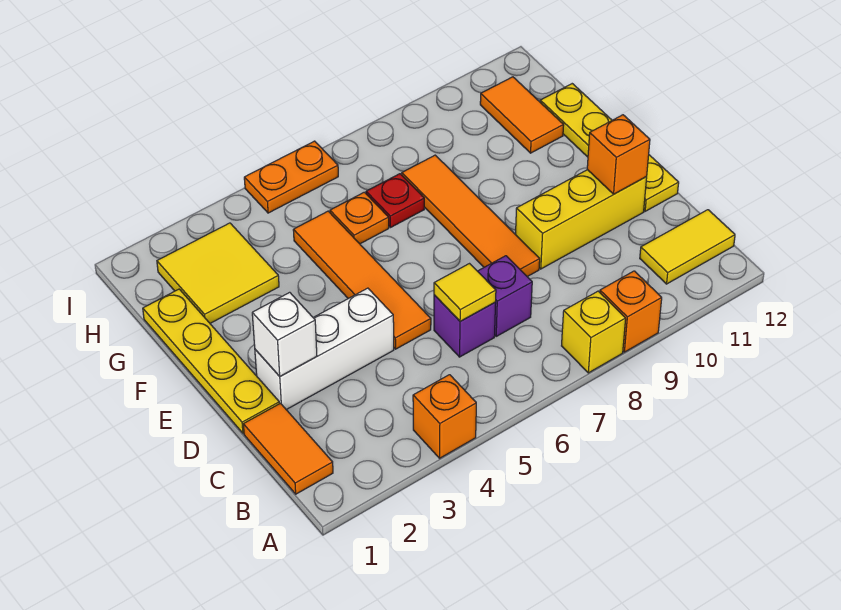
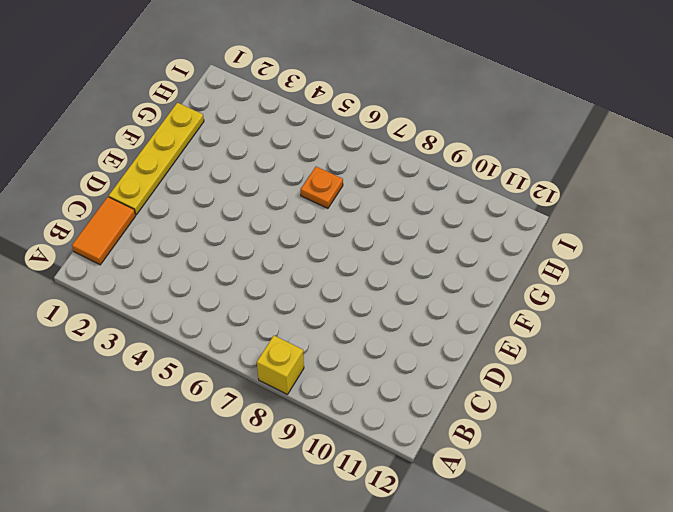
none -> orange brick A4 level 1
none -> orange brick A9 level 1
none -> yellow tile B11:B12 level 1

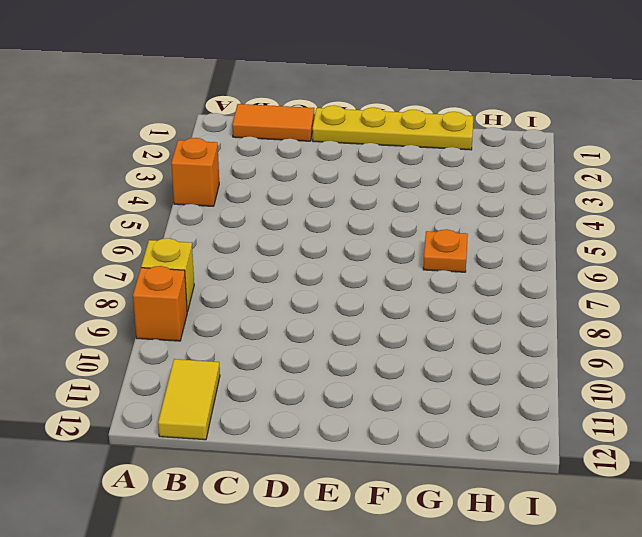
none -> purple brick C6 level 1
none -> purple brick C7 level 1
none -> white brick D2:D4 level 1

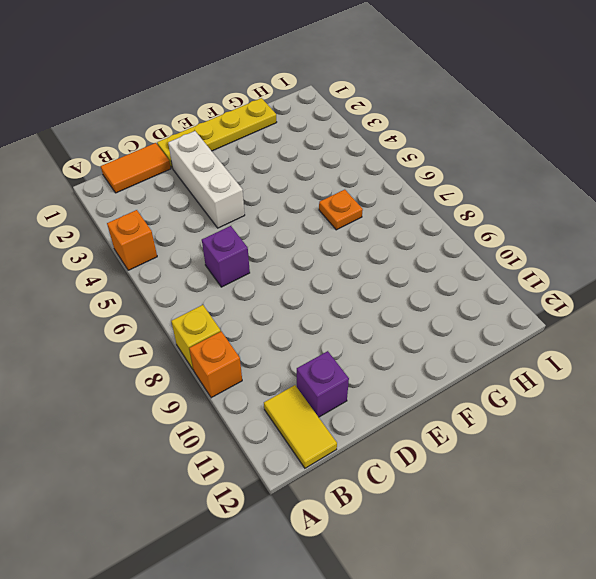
purple brick C11 level 1 -> purple brick C7 level 1
none -> orange tile D5:G5 level 1
none -> orange tile D8:G8 level 1
none -> yellow brick D9:D11 level 1

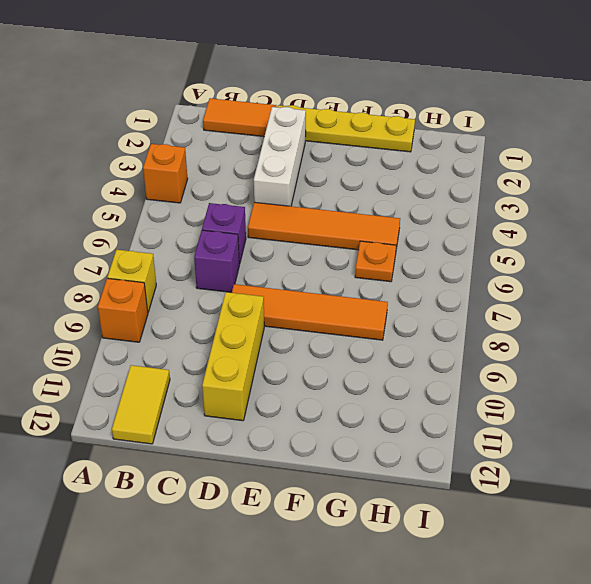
none -> yellow plate D12:G12 level 1
none -> yellow tile G2:H3 level 1
none -> red plate G7 level 1

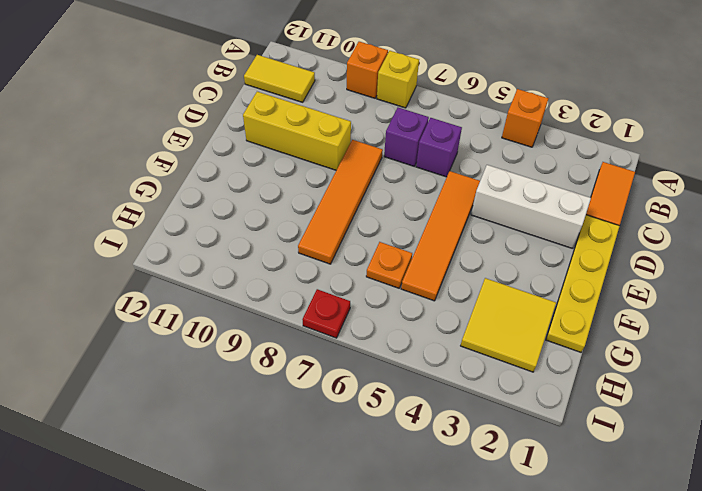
red plate I7 level 1 -> red plate G7 level 1
none -> yellow plate D12:G12 level 1
none -> orange tile G11:H11 level 1
none -> orange plate I5:I6 level 1

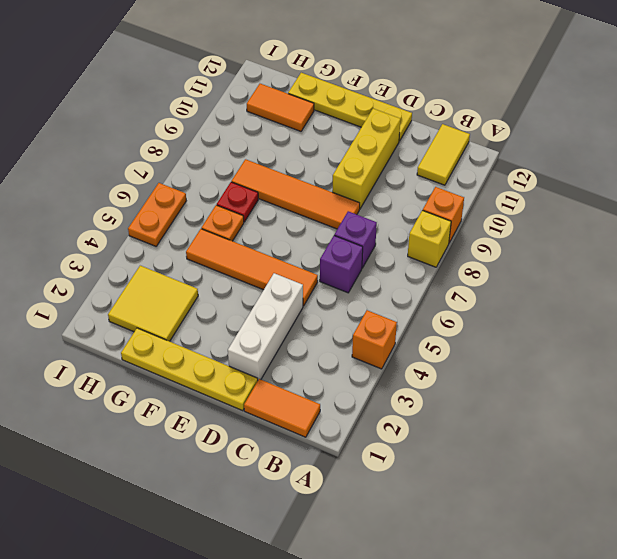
none -> yellow tile C6 level 2
none -> white brick D2 level 2
none -> orange brick D11 level 2

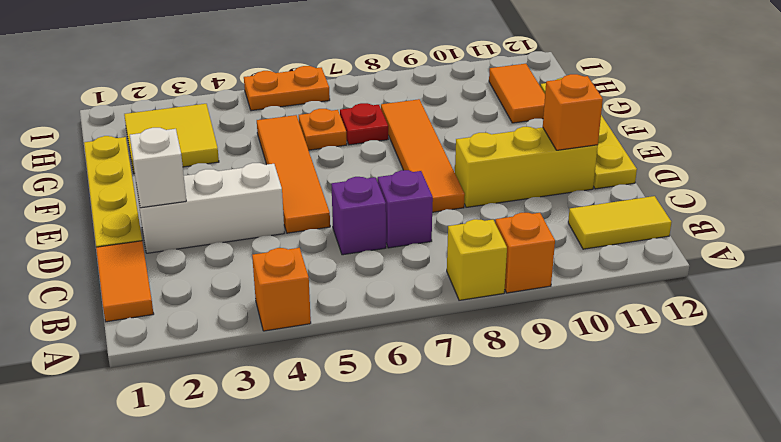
none -> yellow tile C6 level 2

